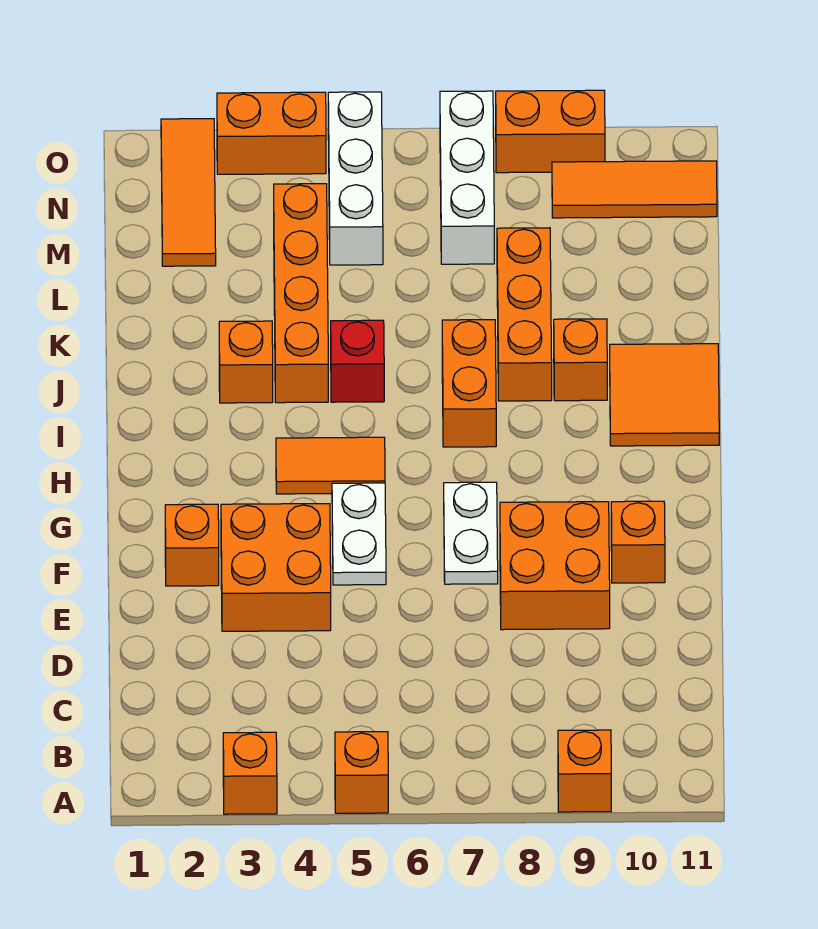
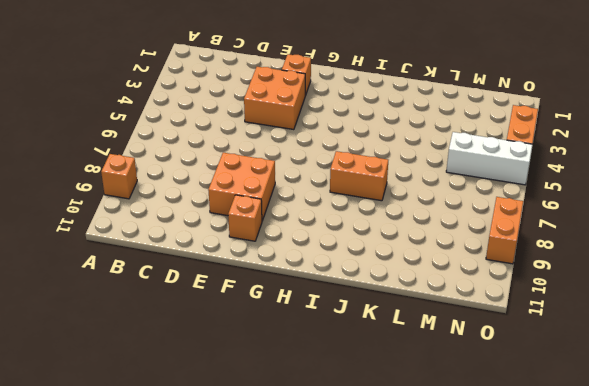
none -> orange brick A3 level 1
none -> orange brick A5 level 1
none -> white plate F5:G5 level 1

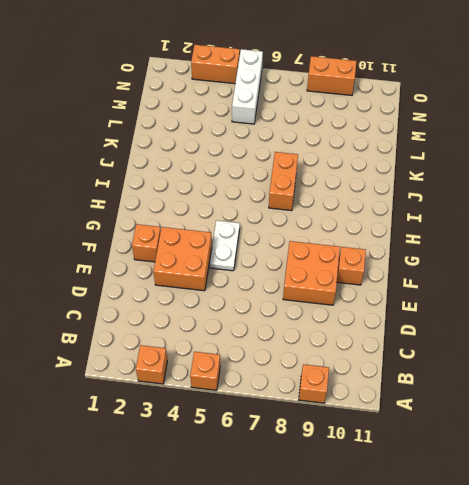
none -> white plate F7:G7 level 1
none -> orange tile H4:H5 level 1
none -> orange tile I10:J11 level 1

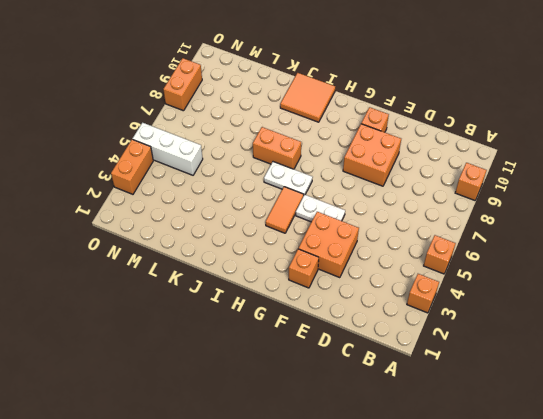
white plate H6:I6 level 1 -> white plate F7:G7 level 1
none -> orange brick J3 level 1
none -> orange brick J4:M4 level 1
none -> red brick J5 level 1

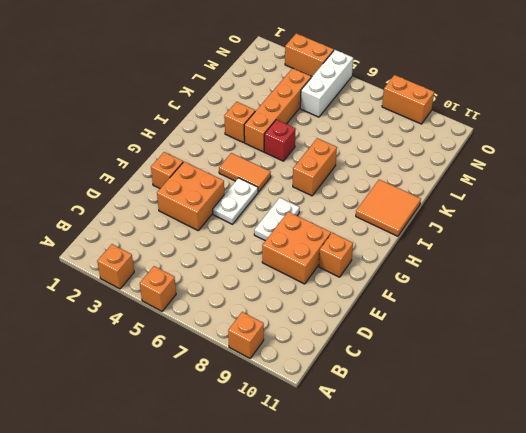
none -> orange brick J8:L8 level 1
none -> orange brick J9 level 1
none -> orange tile M2:O2 level 1

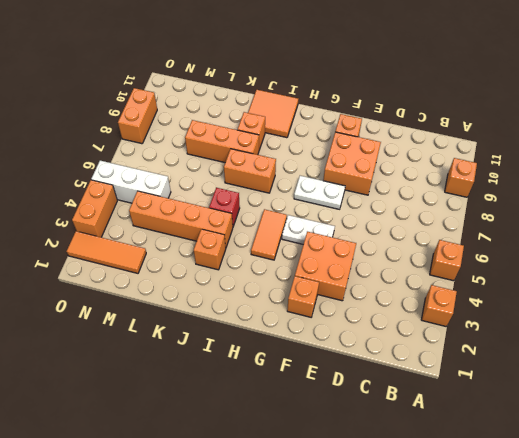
none -> white brick M7:O7 level 1
none -> orange tile N9:N11 level 1

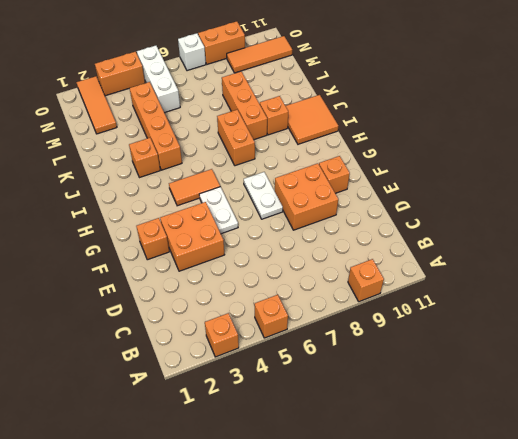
white brick O7 level 1 -> white brick M7:O7 level 1
none -> red brick J5 level 1

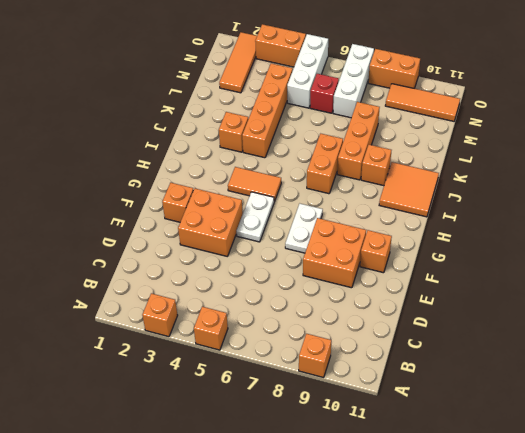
red brick M6 level 1 -> red brick J5 level 1

